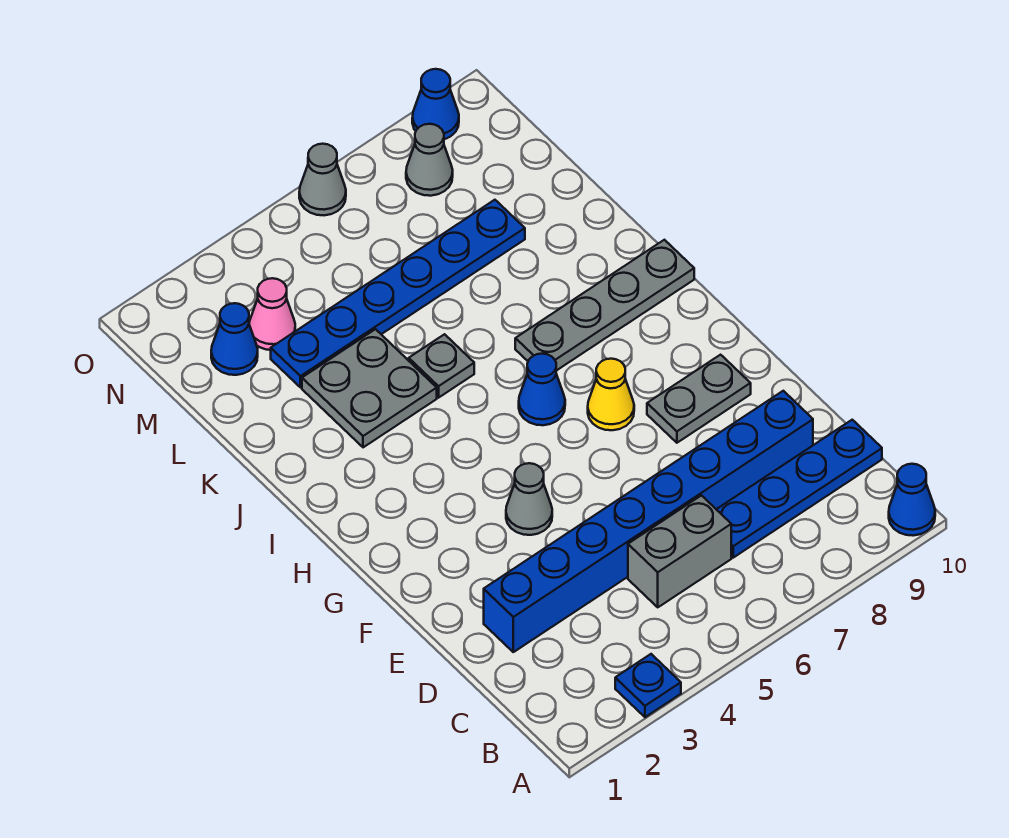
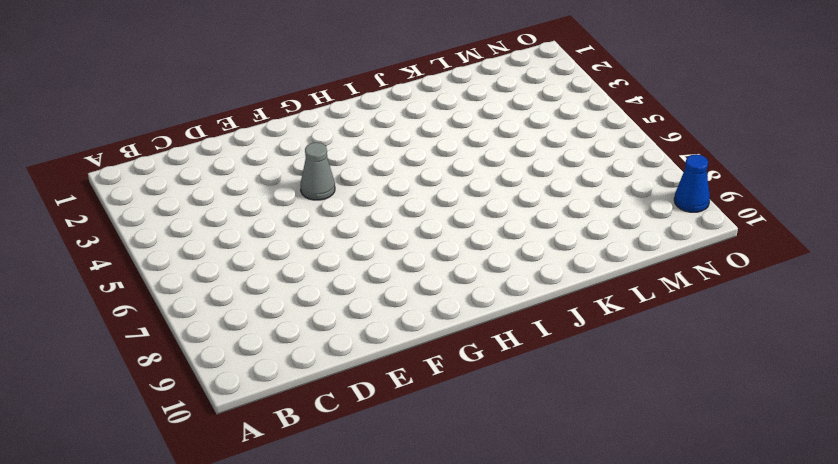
none -> blue plate A3 level 1
none -> blue cone A10 level 1
none -> grey brick C5:C6 level 1

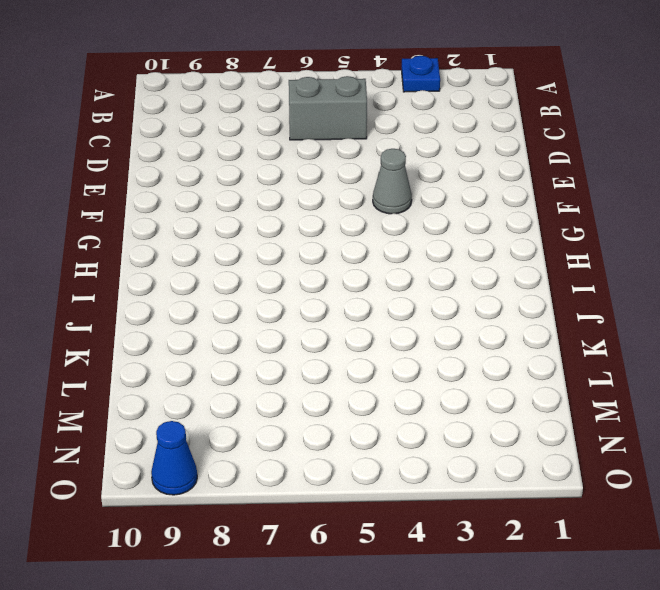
none -> blue cone A10 level 1
none -> blue plate C7:C10 level 1
none -> blue brick D2:D9 level 1

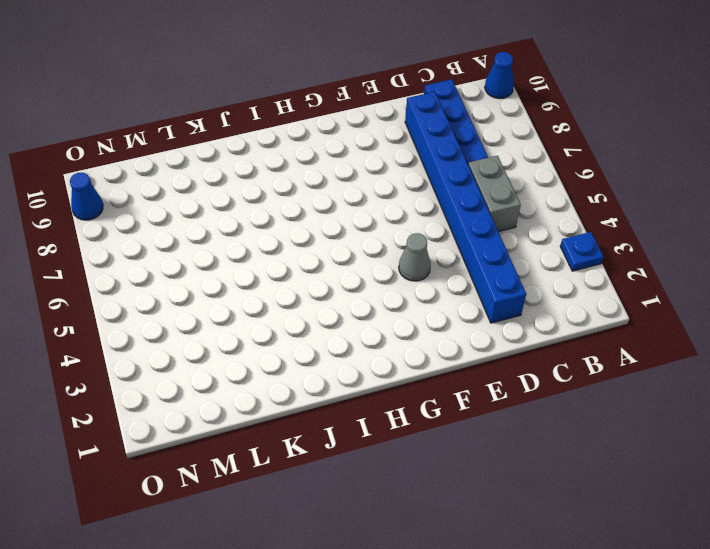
none -> grey plate F8:F9 level 1
none -> yellow cone G7 level 1
none -> blue cone H6 level 1

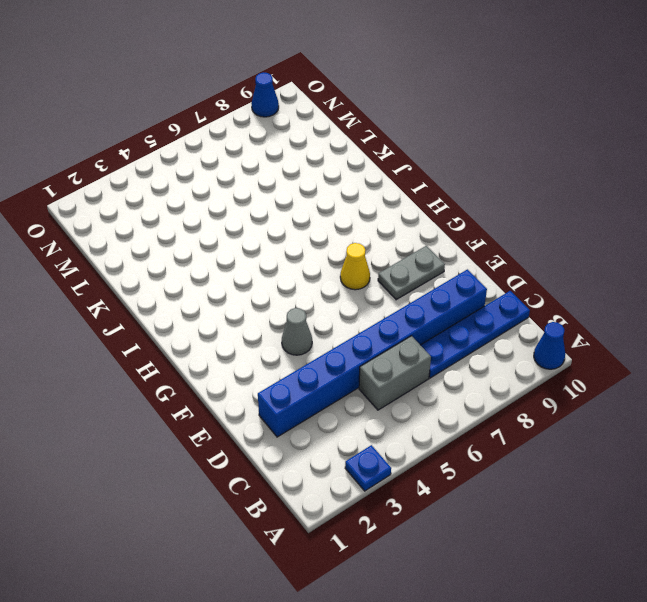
none -> blue cone H6 level 1
none -> grey plate I7:I10 level 1
none -> grey plate J3:K4 level 1

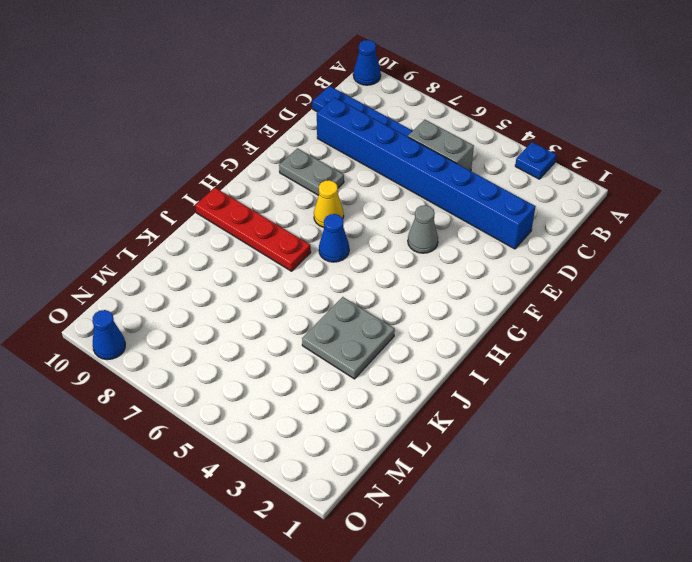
red plate I7:I10 level 1 -> grey plate I7:I10 level 1
none -> grey plate J5 level 1
none -> blue plate L3:L8 level 1
none -> blue cone M2 level 1

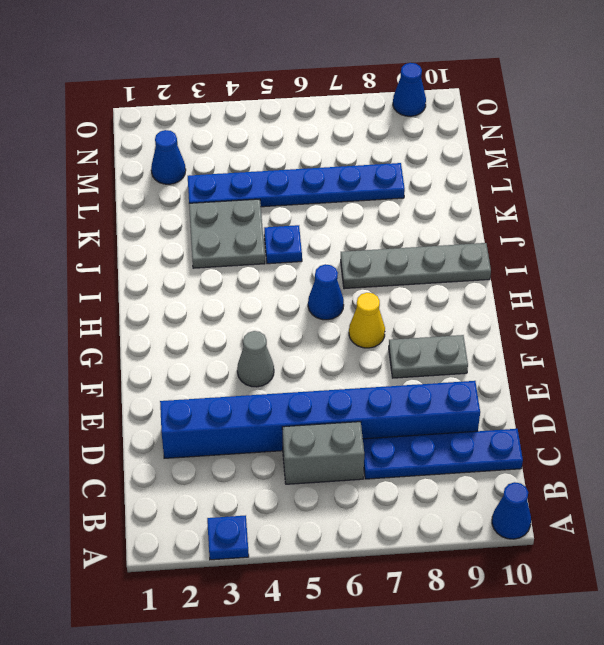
blue plate J5 level 1 -> grey plate J5 level 1
none -> pink cone M3 level 1
none -> grey cone N8 level 1
none -> grey cone O6 level 1

